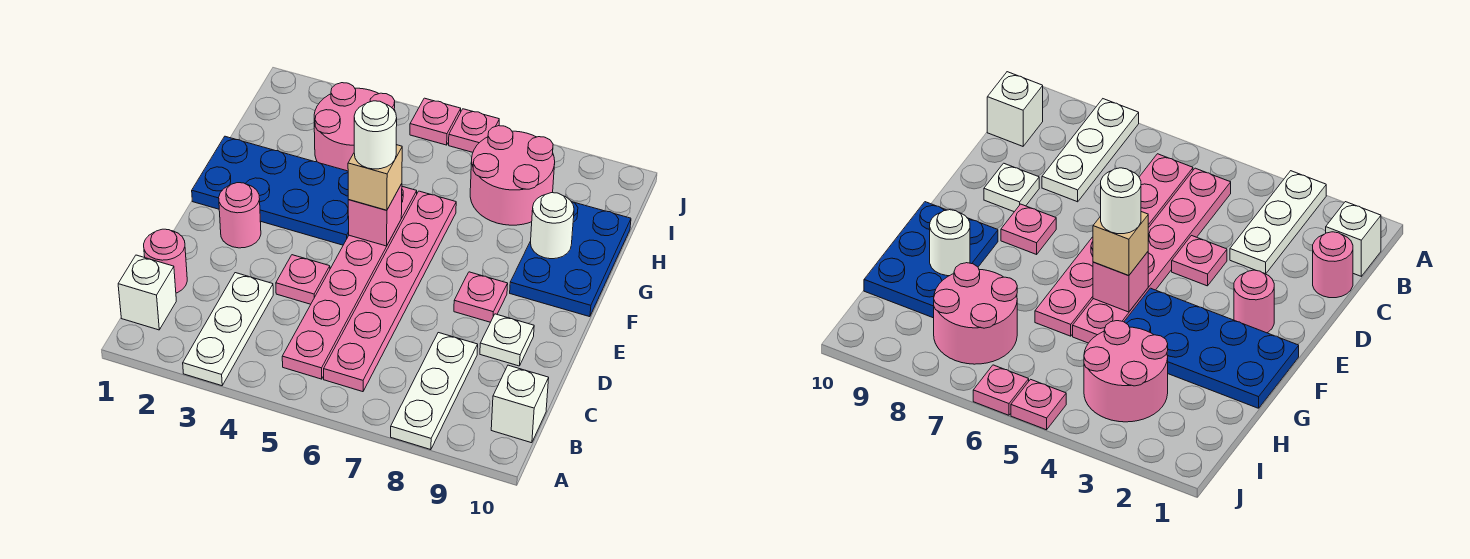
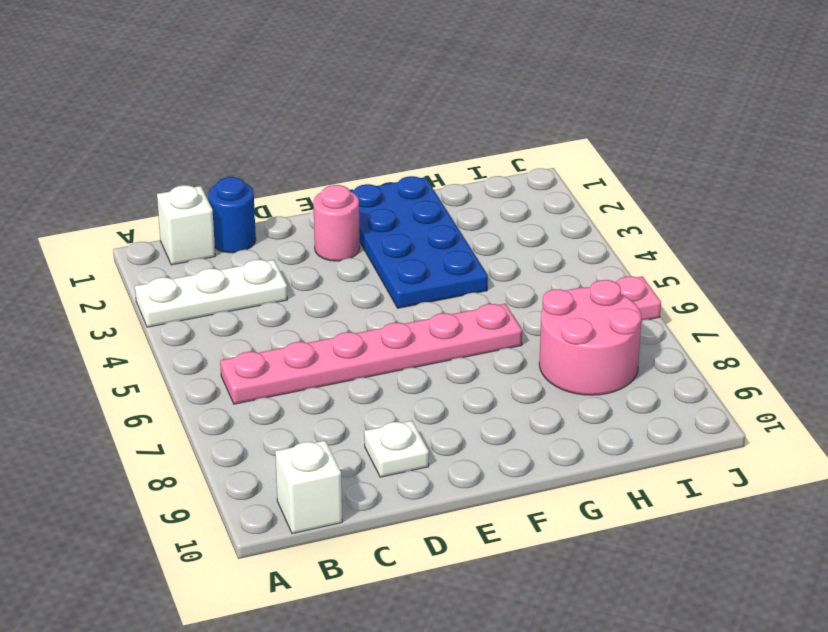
blue round brick C1 level 1 -> pink round brick C1 level 1
none -> white plate A8:C8 level 1
none -> pink plate B5:G5 level 1
none -> pink plate D4 level 1

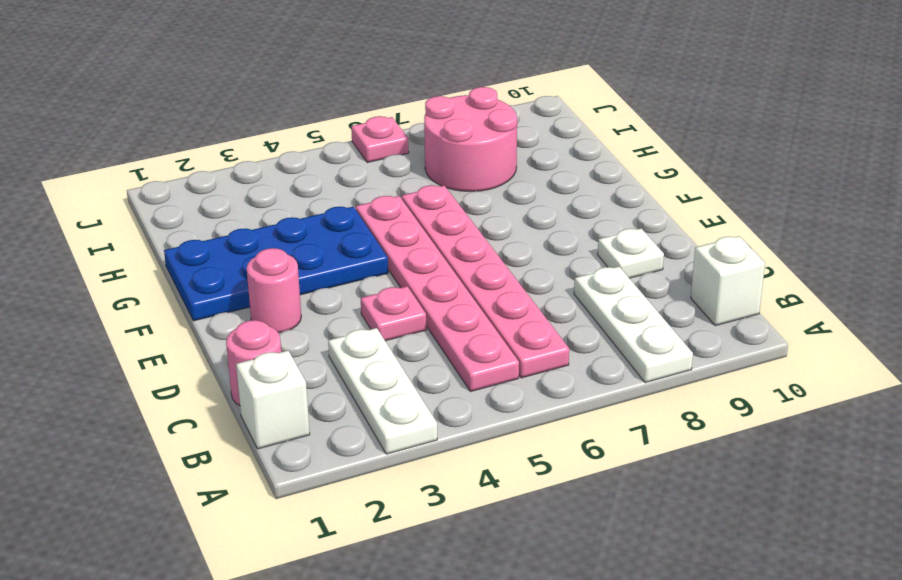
none -> pink plate E8 level 1
none -> blue plate F9:H10 level 1
none -> pink round brick H3:I4 level 1

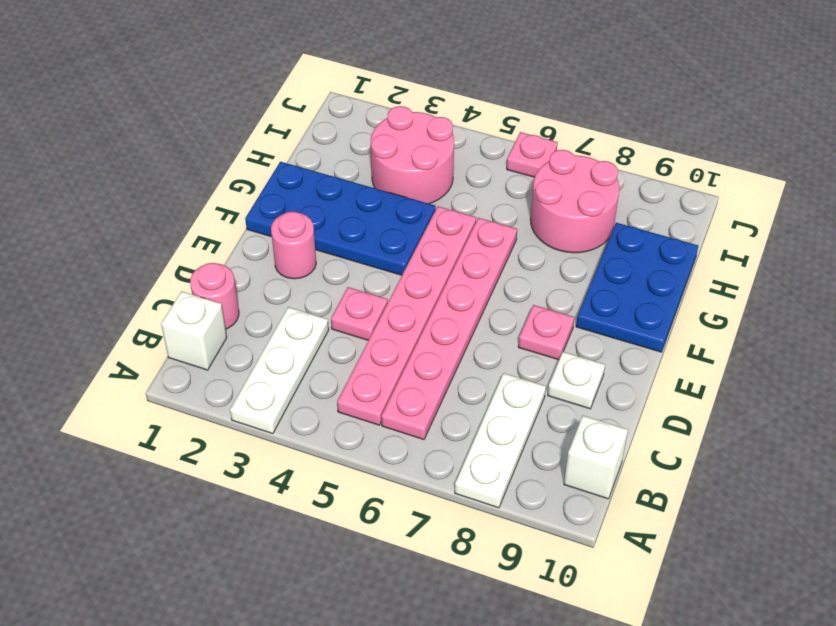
none -> pink plate J5 level 1
none -> pink brick F5 level 2
none -> white round brick G9 level 2

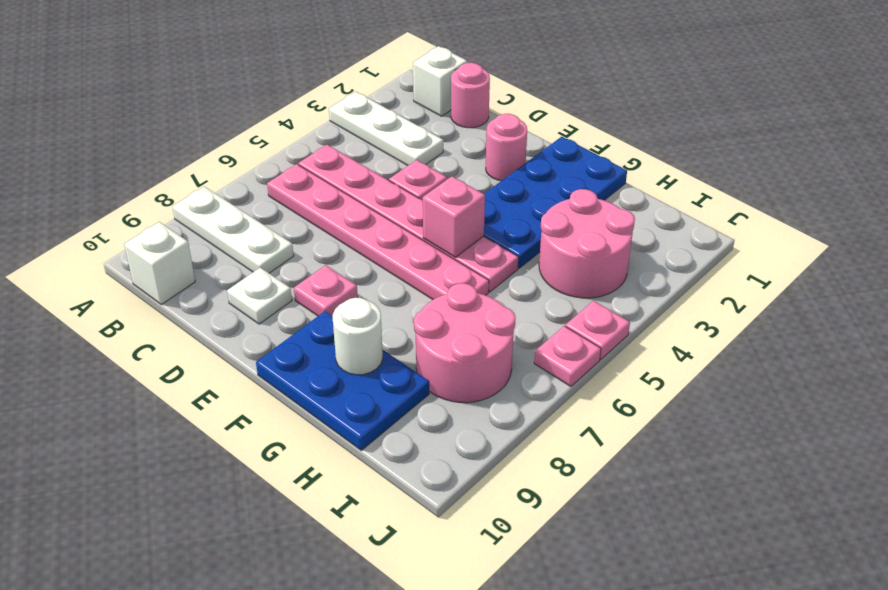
none -> tan brick F5 level 3
none -> white round brick F5 level 4

